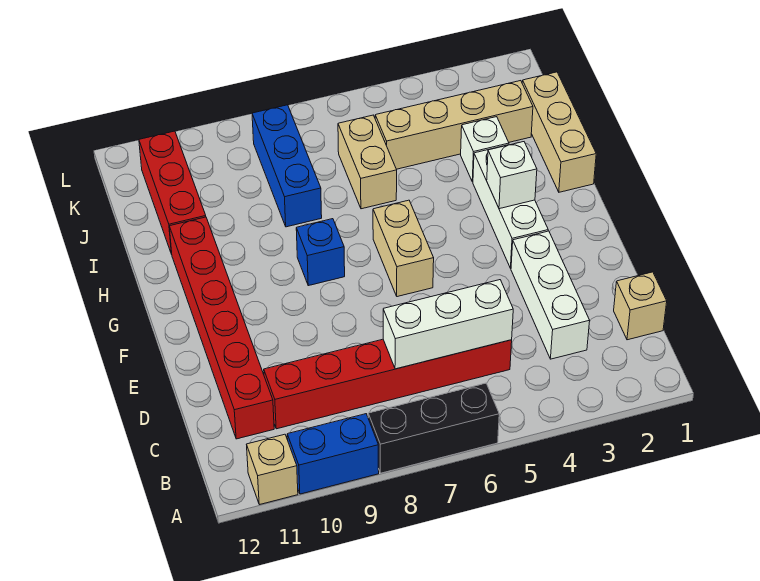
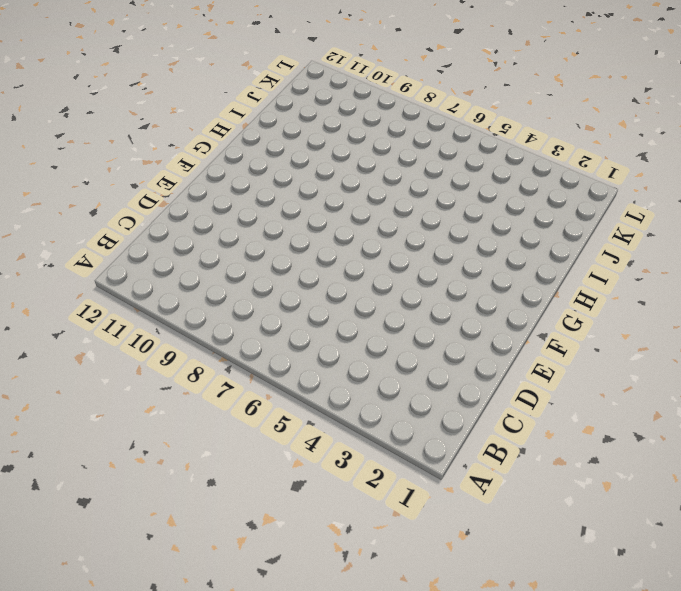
none -> black brick A6:A8 level 1
none -> blue brick A9:A10 level 1
none -> tan brick A11 level 1

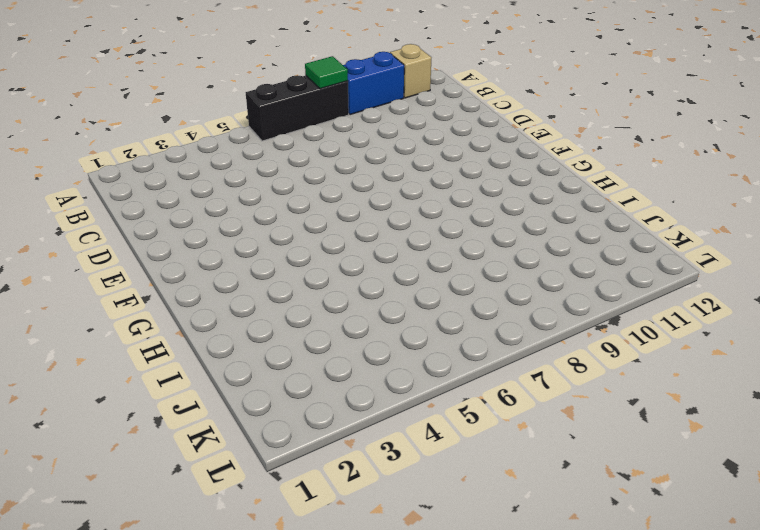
green tile A8 level 2 -> none
none -> tan brick C1 level 1
none -> white brick C3:E3 level 1
none -> red brick C5:C10 level 1

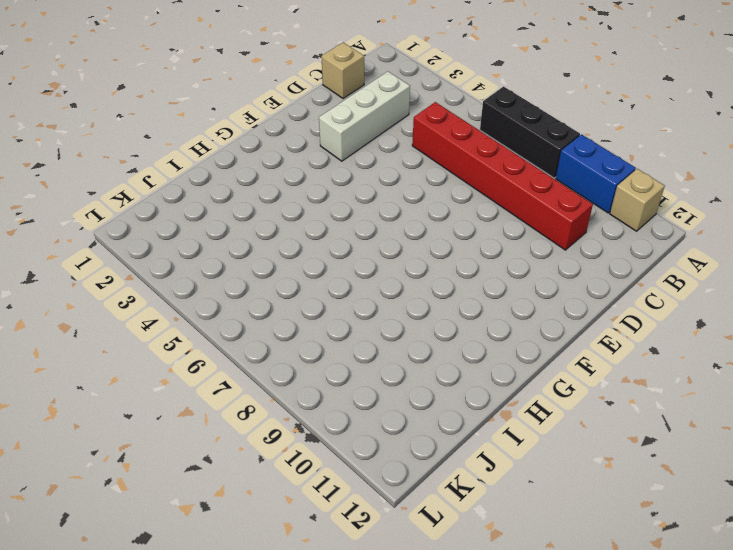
none -> red brick C11:H11 level 1
none -> white brick F3:H3 level 1
none -> tan brick F6:G6 level 1

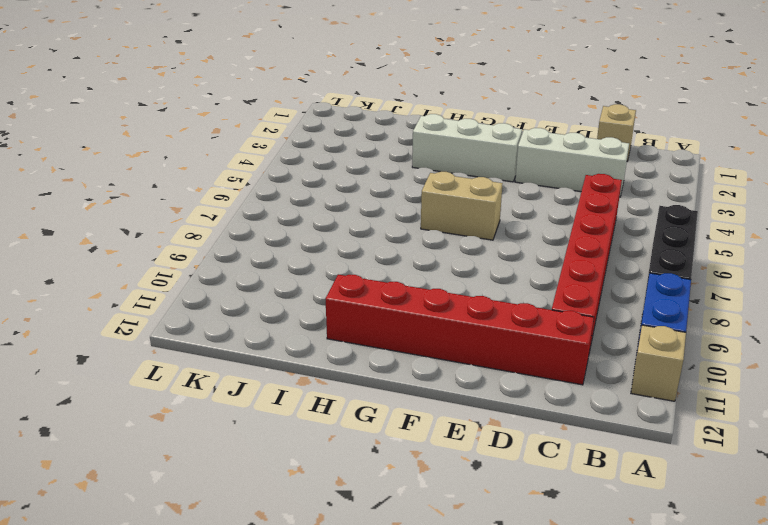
none -> blue brick G8 level 1
none -> tan brick H1:J1 level 1
none -> white brick I3 level 1

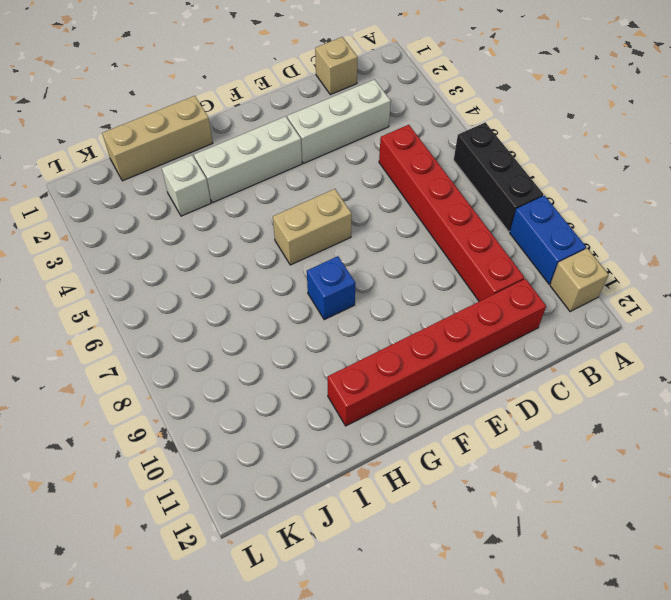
none -> tan brick I6:J6 level 1
none -> blue brick I8:K8 level 1
none -> red brick I11:K11 level 1

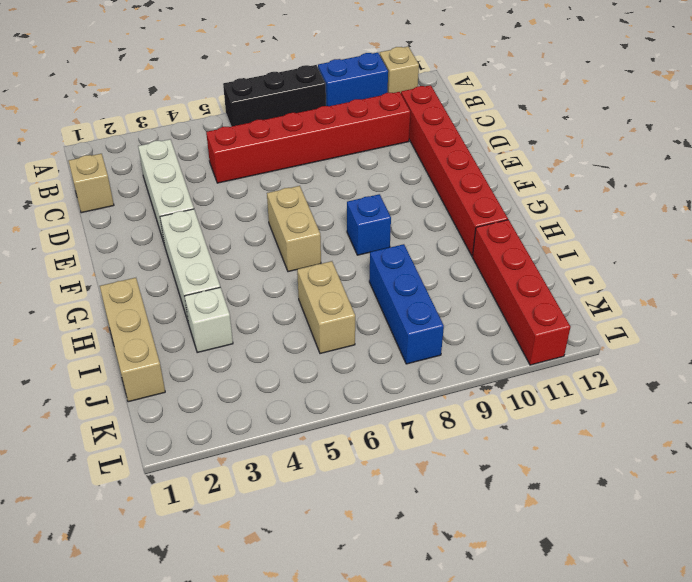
red brick I11:L11 level 1 -> red brick I11:K11 level 1
none -> tan brick J2:J5 level 1
none -> white brick C5:C7 level 2
none -> white brick G3 level 2

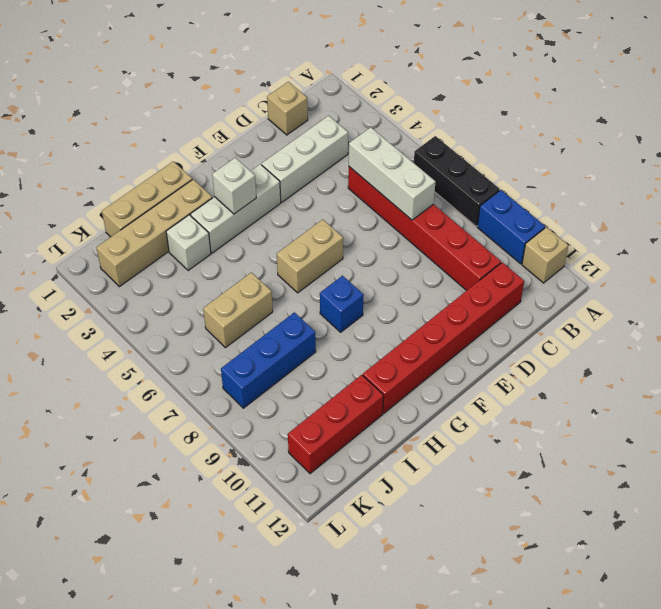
tan brick H2:K2 level 1 -> tan brick J2:J5 level 1

